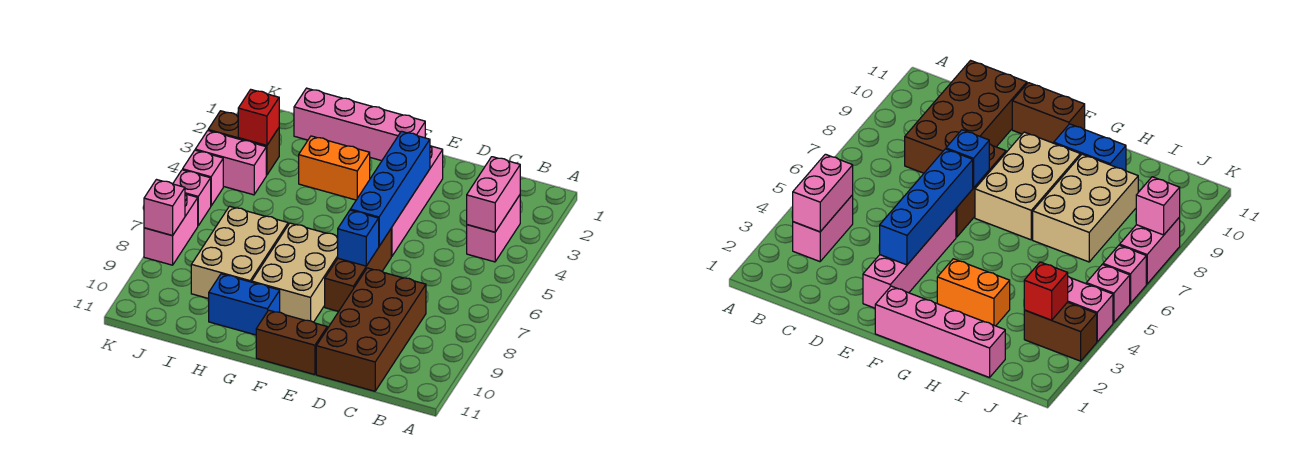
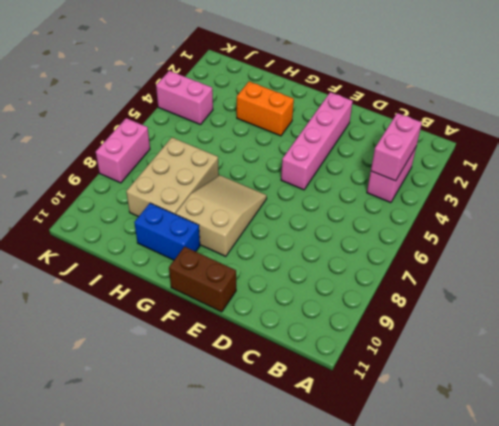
tan slope F7:G9 level 1 top 9 -> tan brick F7:G9 level 1
none -> brown brick C8:D11 level 1
none -> brown brick E6:E8 level 1
none -> pink brick F1:I1 level 1

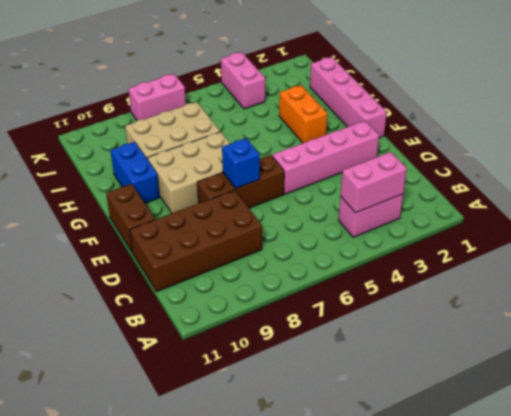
none -> brown brick J3:K3 level 1
none -> pink brick K5 level 1
none -> pink brick K6 level 1

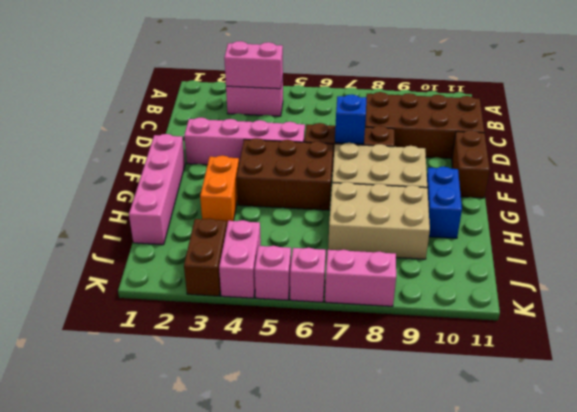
brown brick F4:G6 level 1 -> none
none -> blue brick E3:E6 level 2
none -> red brick J3 level 2
none -> pink brick K8 level 2

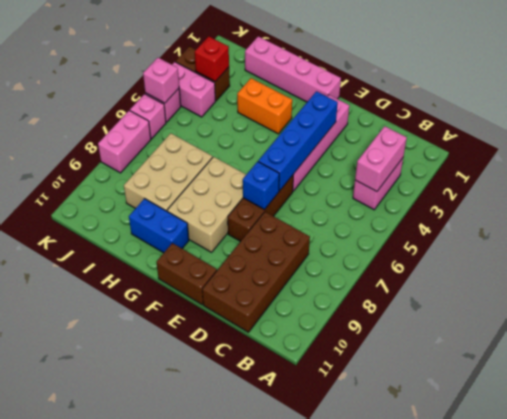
pink brick K5 level 2 -> pink brick K8 level 2

